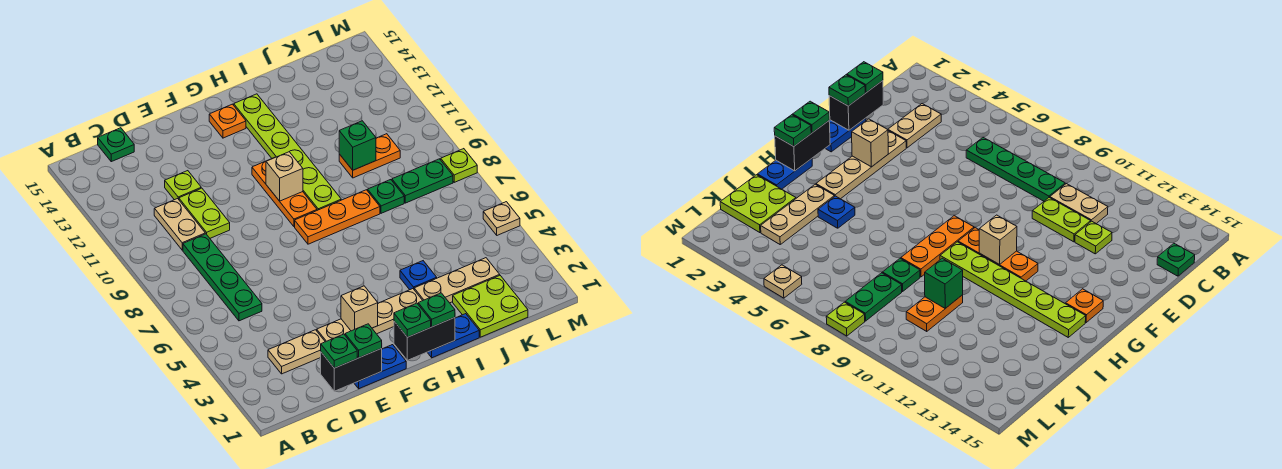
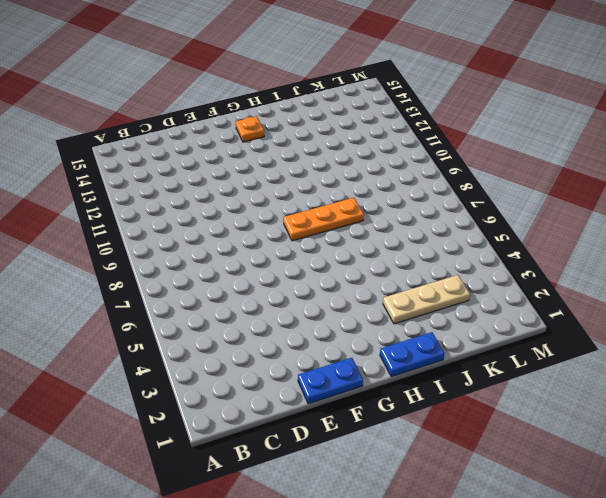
none -> tan plate C3:D3 level 1
none -> green plate C6:C9 level 1
none -> tan plate C10:C11 level 1
none -> green plate C15 level 1

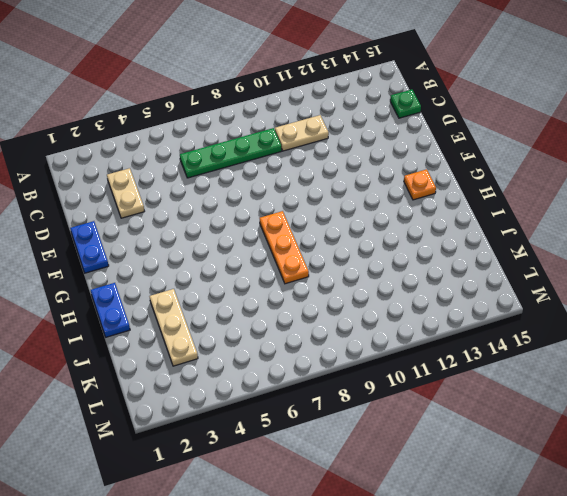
none -> lime plate D10:D11 level 1
none -> lime plate D12 level 1
none -> tan plate E3:H3 level 1
none -> orange plate G9:G11 level 1

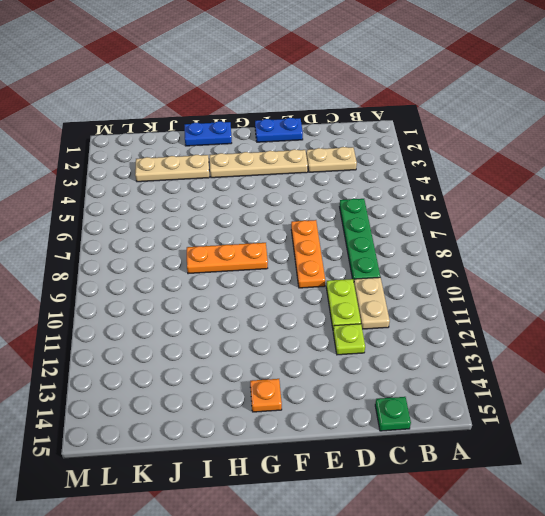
orange plate E7:E9 level 1 -> orange plate G9:G11 level 1
none -> lime plate H9:H14 level 1
none -> blue plate I4 level 1
none -> lime plate J1:K2 level 1
none -> green plate J8 level 1

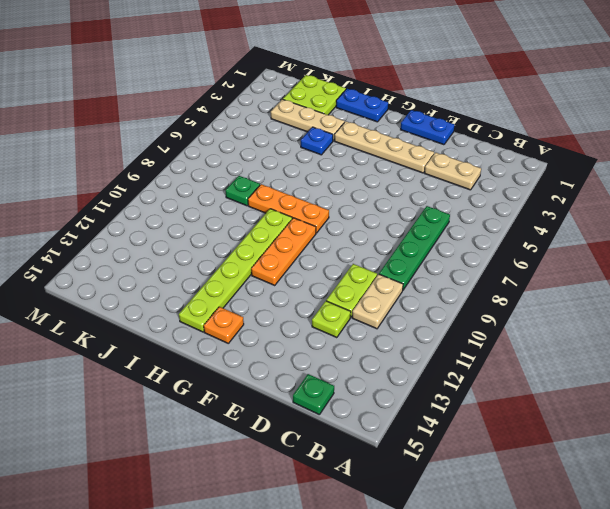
none -> orange plate J10:K10 level 1
none -> green plate K8:L8 level 1
none -> tan plate M5 level 1
none -> lime plate M8 level 1

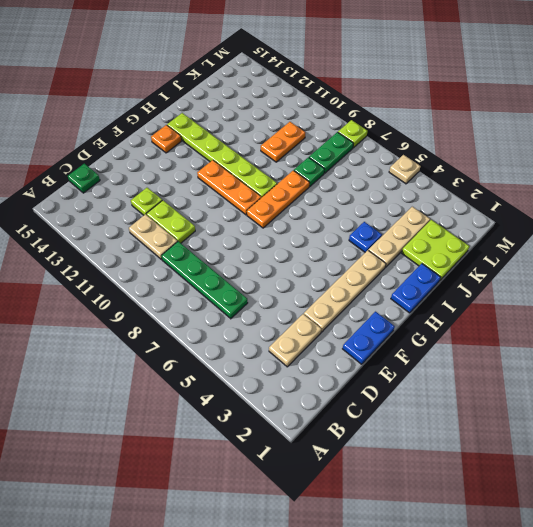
none -> black brick D1:E1 level 2
none -> tan brick F3 level 2
none -> black brick G1:H1 level 2
none -> tan brick G10 level 2

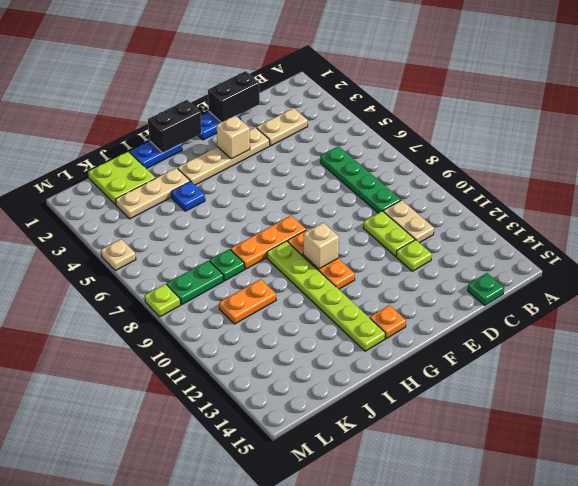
none -> green brick J10 level 2
none -> green plate D1 level 3
none -> green plate E1 level 3
none -> green plate G1 level 3

